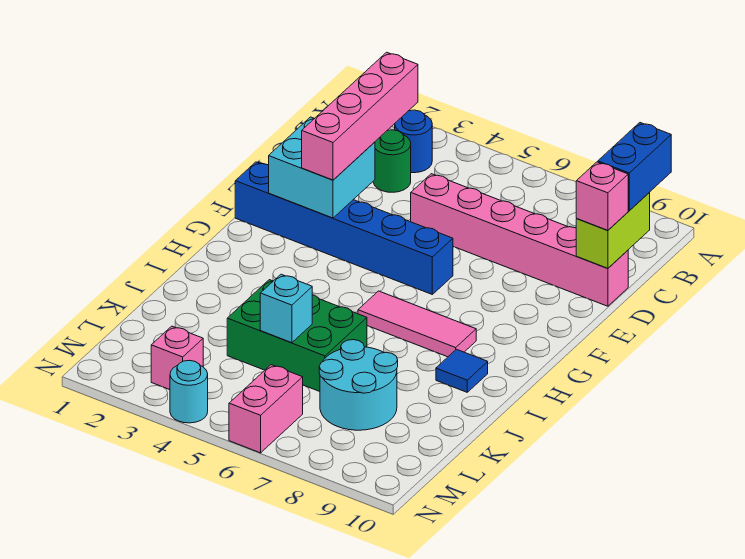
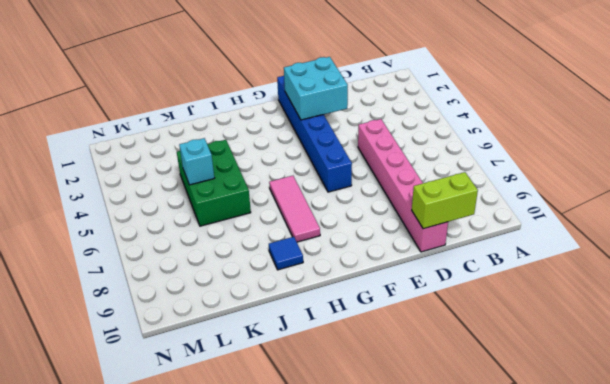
none -> blue round brick B3 level 1
none -> green round brick C3 level 1
none -> cyan round brick K7:L8 level 1

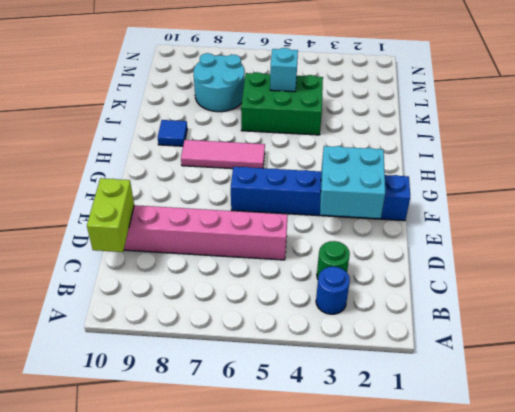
none -> pink brick M3 level 1
none -> pink brick M6:N6 level 1
none -> cyan round brick N4 level 1

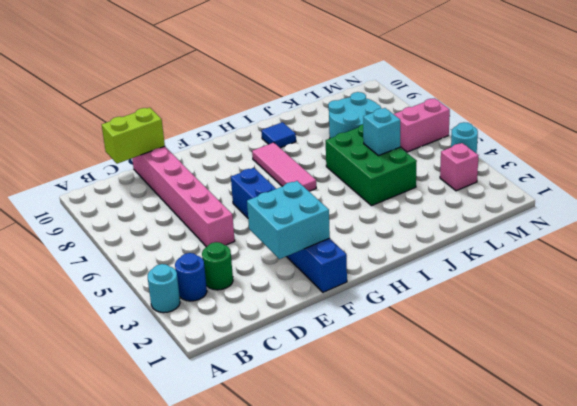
cyan round brick A3 level 1 -> none
none -> blue brick B10:C10 level 3
none -> pink brick C3:F3 level 3
none -> pink brick D10 level 3

